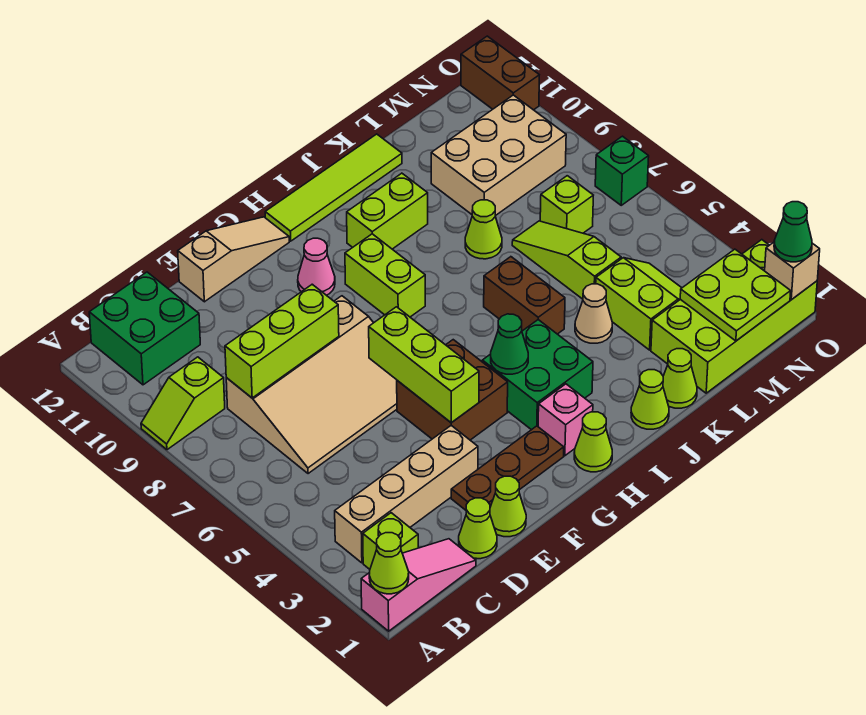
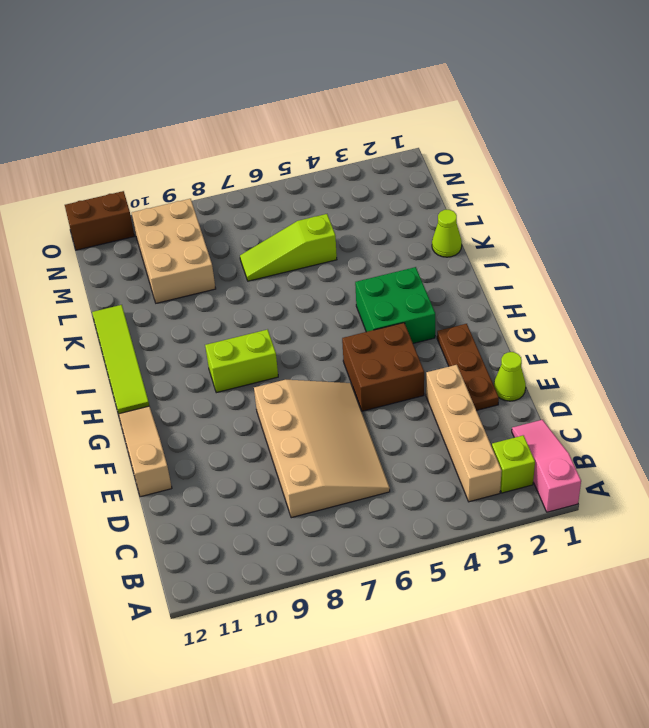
none -> lime slope A9:B9 level 1 top B
none -> green brick B11:C12 level 1
none -> lime cone D1 level 1
none -> pink cone G10 level 1

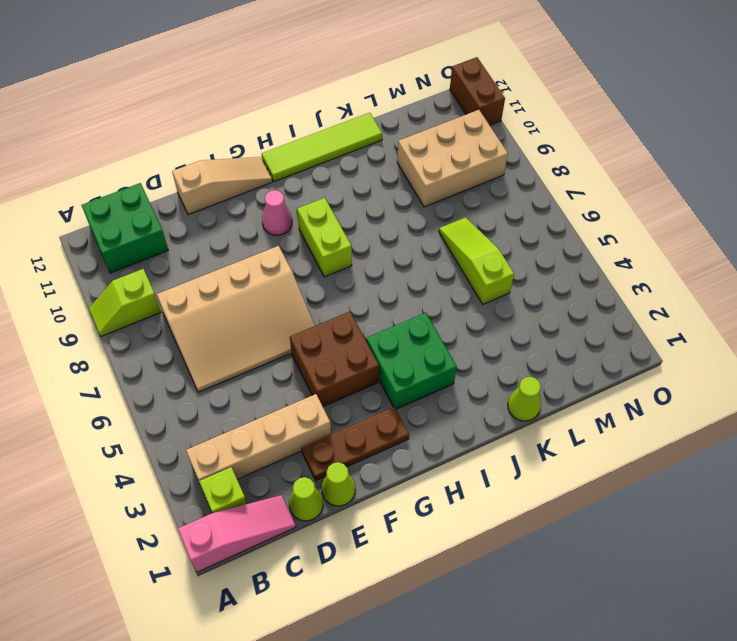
none -> lime cone H1 level 1
none -> pink brick H2 level 1
none -> lime brick I10:J10 level 1
none -> lime cone J1 level 1

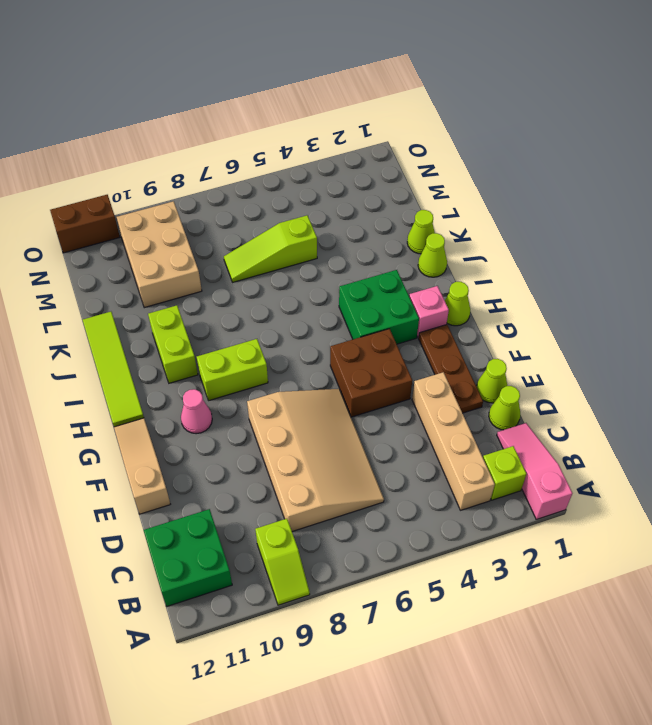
none -> brown brick J5:J6 level 1
none -> tan cone K4 level 1
none -> lime cone K8 level 1
none -> lime brick L1:O2 level 1

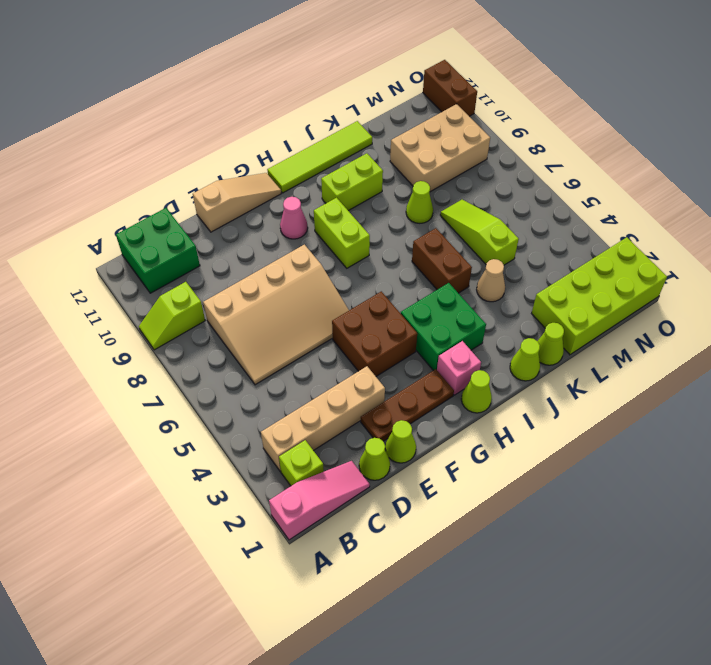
none -> lime slope L3:M4 level 1 top L
none -> lime brick M7 level 1
none -> green brick O7 level 1
none -> lime cone A1 level 2

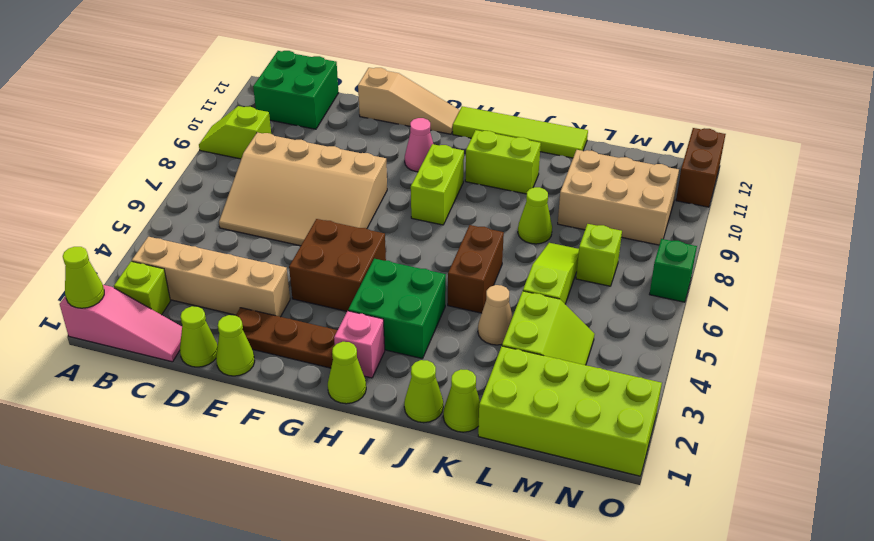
none -> lime brick C8:E8 level 2
none -> lime brick F4:F6 level 2
none -> green cone H4 level 2
none -> lime plate M1:N2 level 2

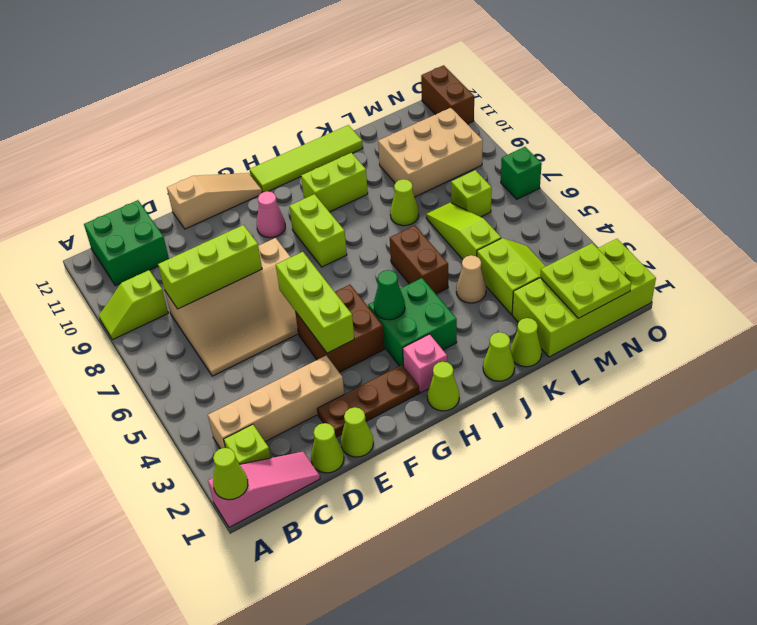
none -> tan brick O1 level 2
none -> green cone O1 level 3

